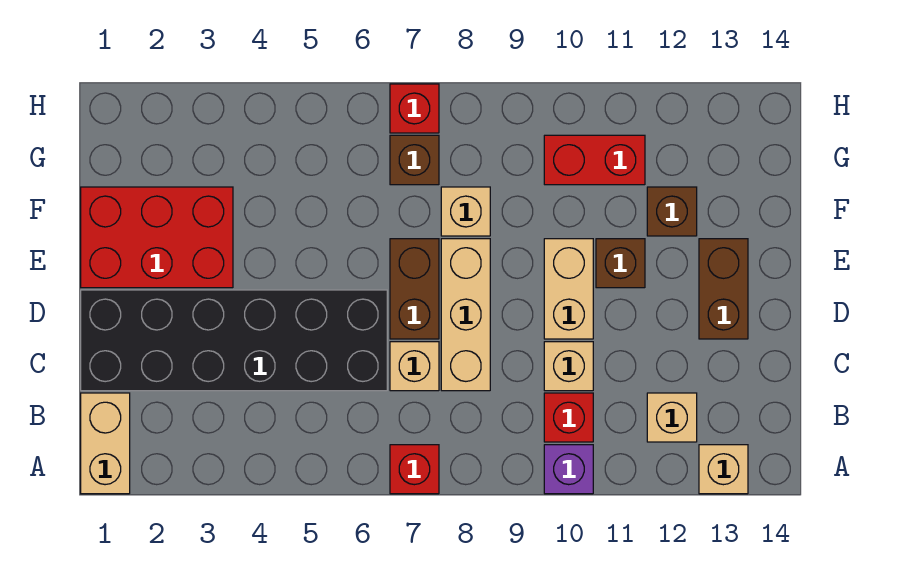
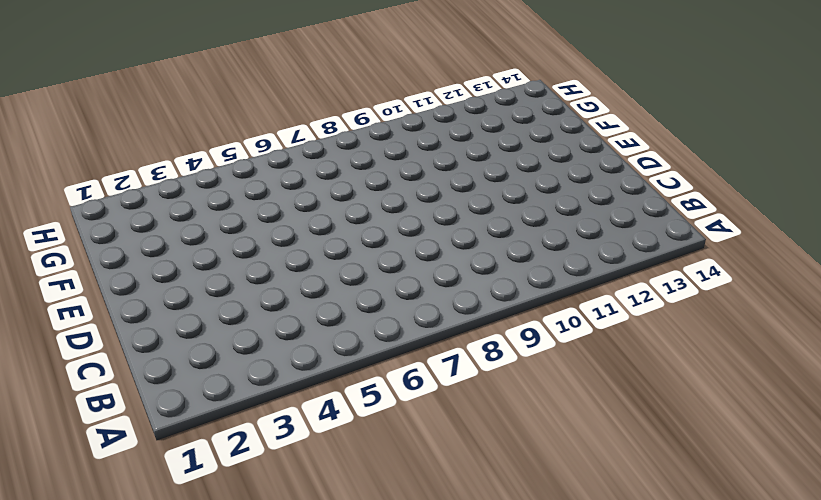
none -> tan brick A1:B1 level 1
none -> red brick A7 level 1
none -> purple brick A10 level 1

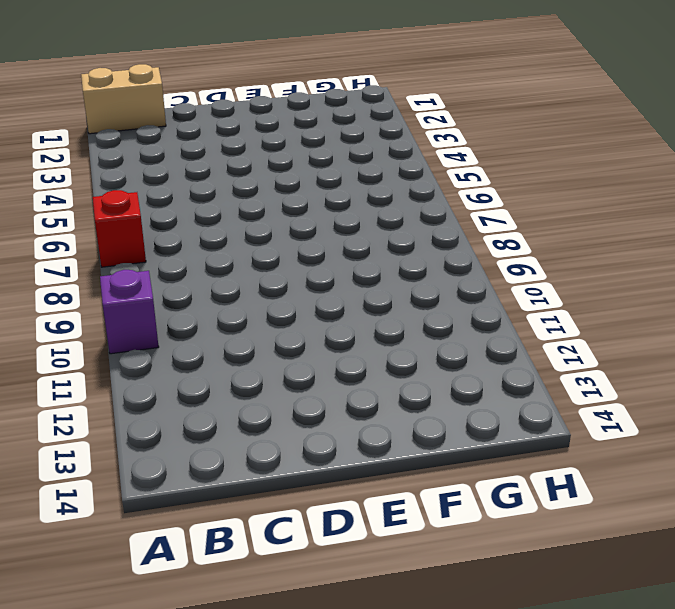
none -> tan brick A13 level 1
none -> red brick B10 level 1
none -> tan brick B12 level 1

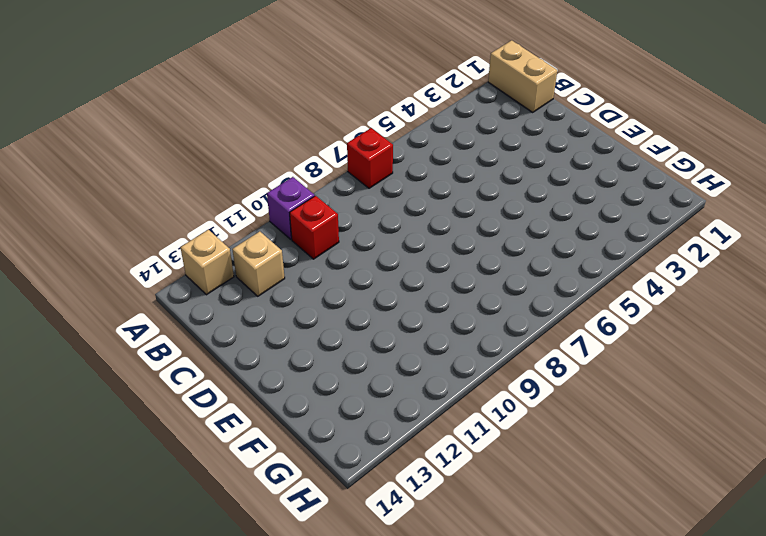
none -> black brick C1:D6 level 1
none -> tan brick C7 level 1
none -> tan brick C8:E8 level 1

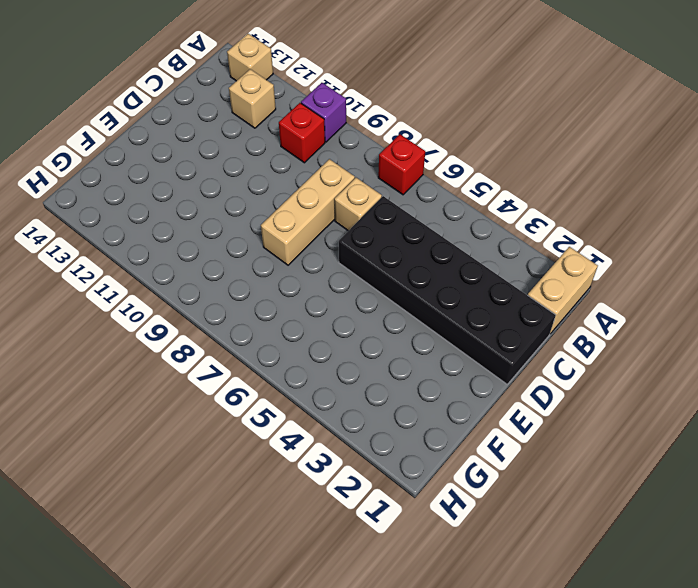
none -> tan brick C10 level 1
none -> brown brick D7:E7 level 1
none -> tan brick D10:E10 level 1

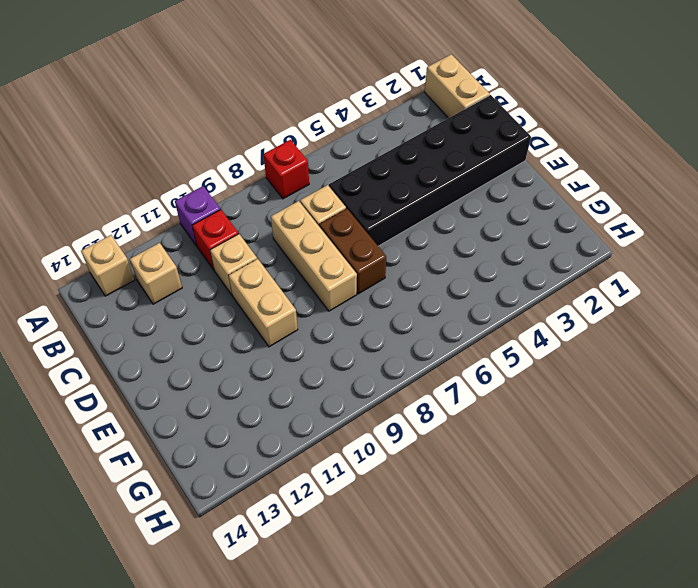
none -> brown brick D13:E13 level 1
none -> red brick E1:F3 level 1
none -> brown brick E11 level 1

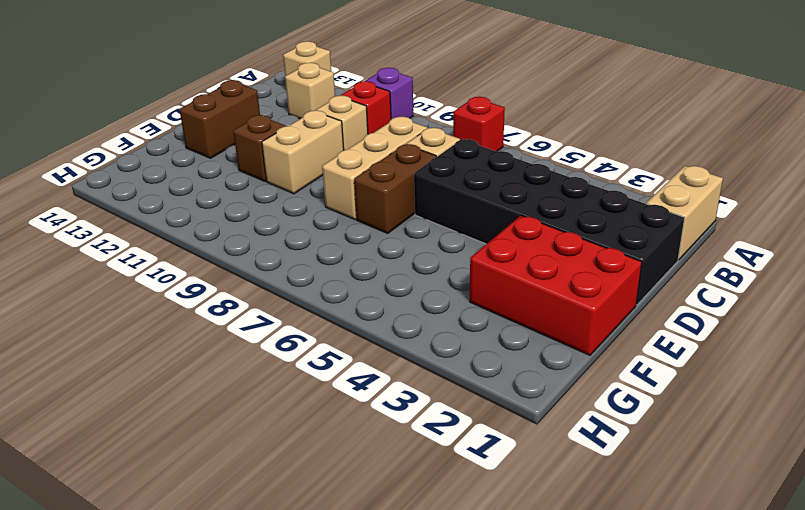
none -> tan brick F8 level 1
none -> brown brick F12 level 1
none -> brown brick G7 level 1

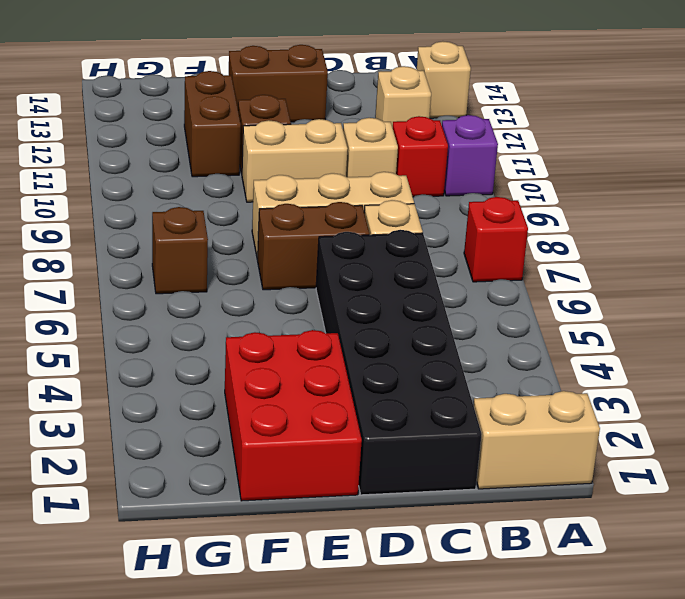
brown brick F11:F12 level 1 -> brown brick F12 level 1
none -> tan brick F8 level 1
none -> red brick G10:G11 level 1
none -> red brick H7 level 1

